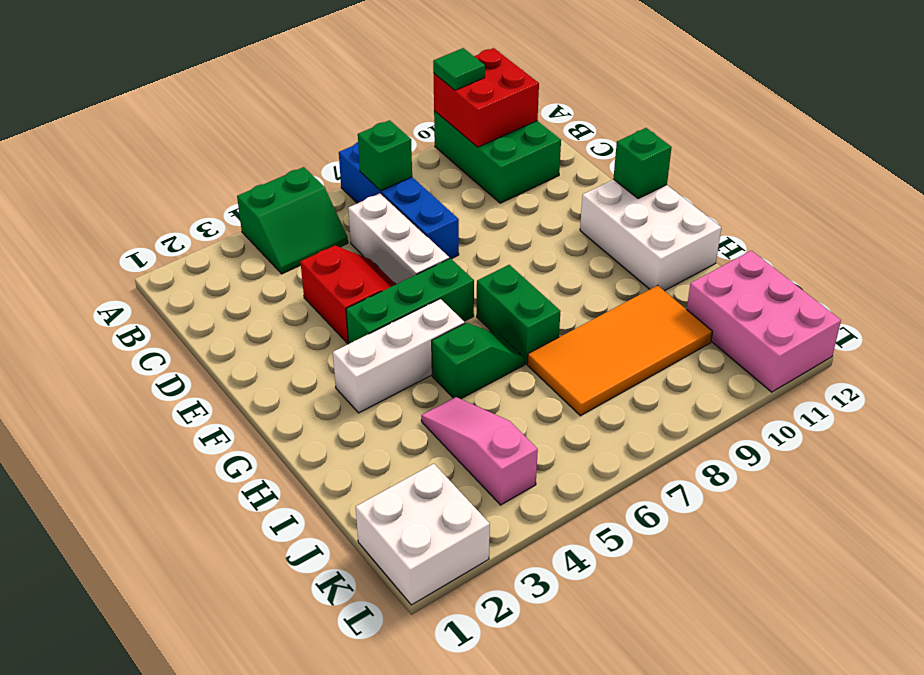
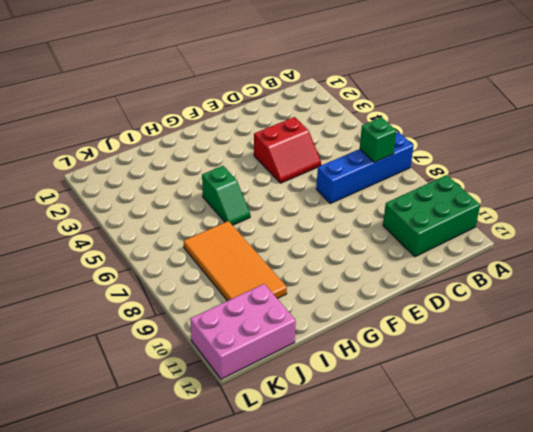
none -> green slope A4:B5 level 1 top A
none -> white brick C6:E6 level 1
none -> green brick F4:F6 level 1

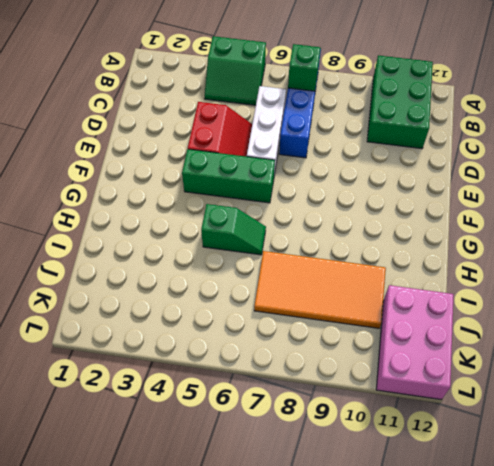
none -> white brick F11:H12 level 1
none -> white brick G3:G5 level 1
none -> green brick G7:H7 level 1

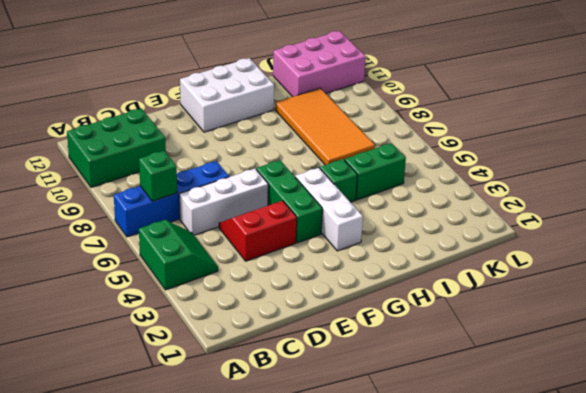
green brick I5:J5 level 1 -> green brick G7:H7 level 1
none -> pink slope I4:K4 level 1 top K
none -> white brick K1:L2 level 1
none -> red brick A10:B11 level 2

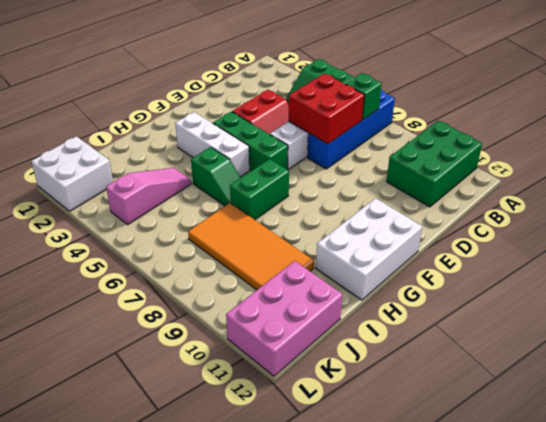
red brick C6:D7 level 2 -> red brick A10:B11 level 2
none -> green brick F12 level 2
none -> green tile A10 level 3

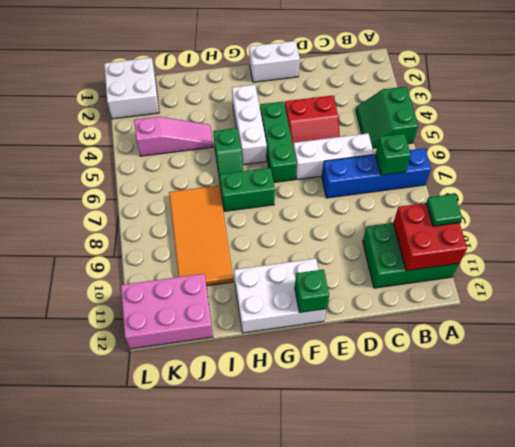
white brick E1:F1 level 1 -> none

